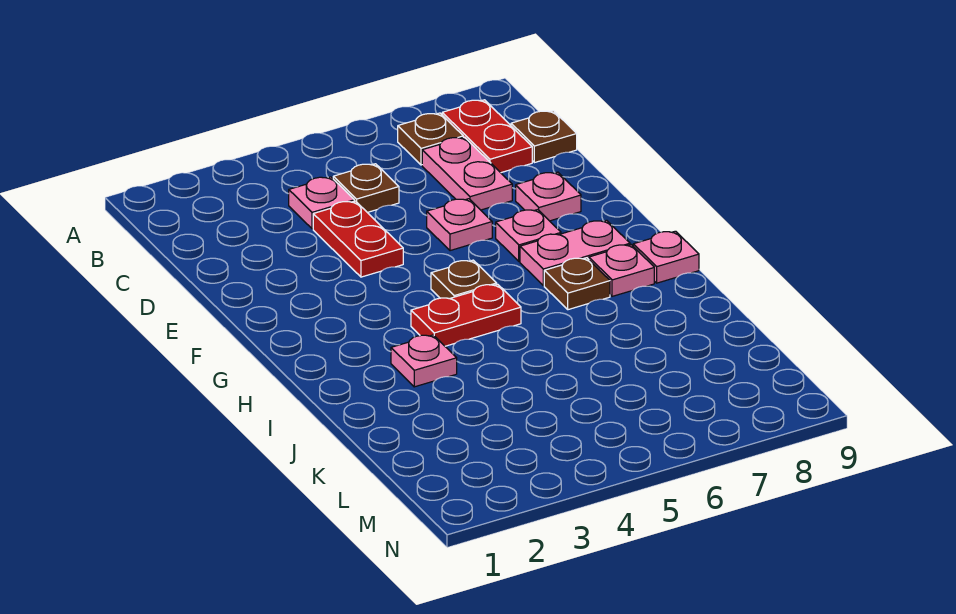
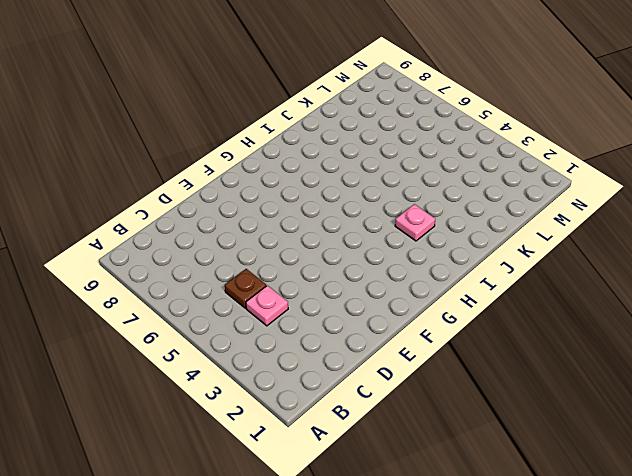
none -> brown plate B7 level 1
none -> red plate B8:C8 level 1
none -> pink plate C7:D7 level 1

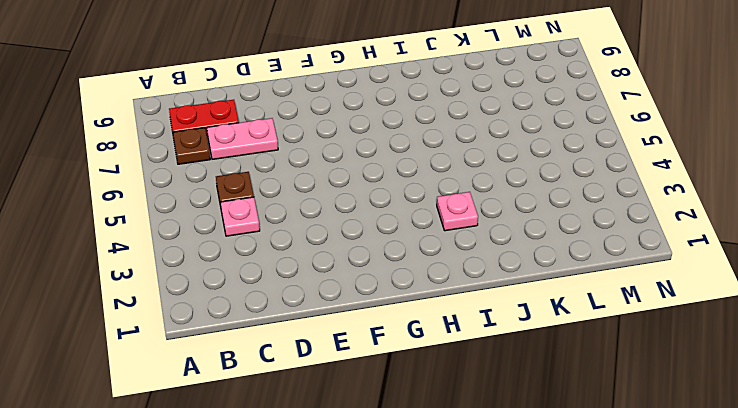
none -> brown plate C9 level 1
none -> red plate D4:E4 level 1
none -> pink plate E6 level 1

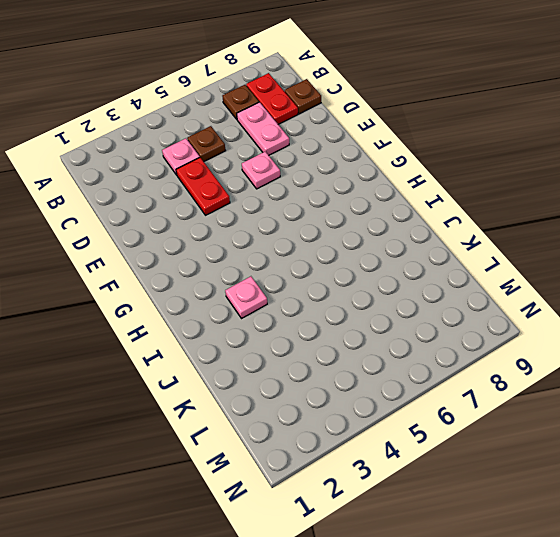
none -> pink plate E8 level 1
none -> pink plate F7 level 1
none -> brown plate G5 level 1

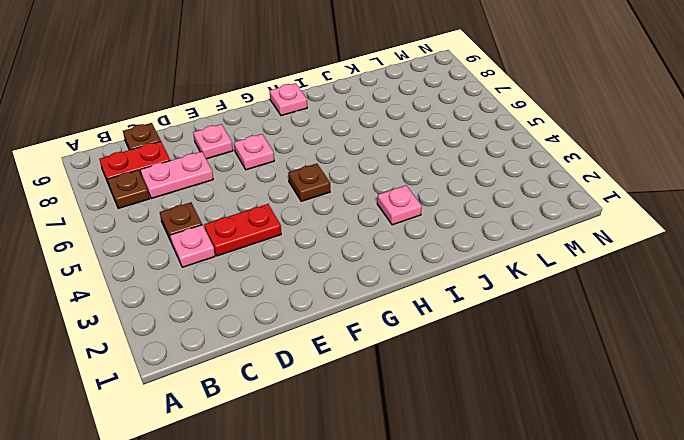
none -> pink plate E6 level 1
none -> pink plate G7:G8 level 1
none -> red plate H4:H5 level 1

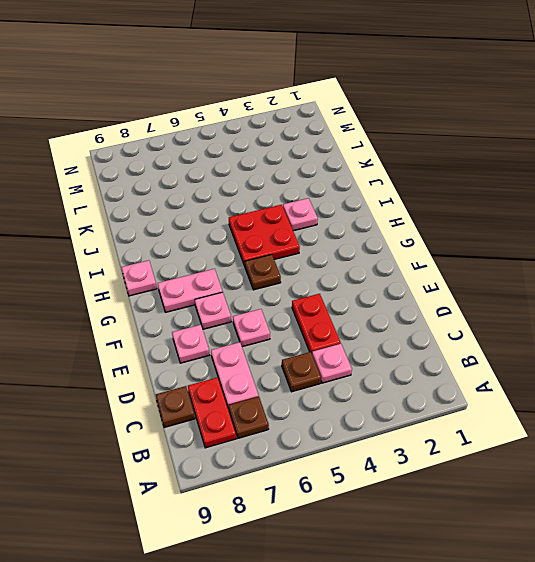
red plate H4:I5 level 1 -> red plate H4:H5 level 1
none -> brown plate H7 level 1
none -> pink plate H8 level 1

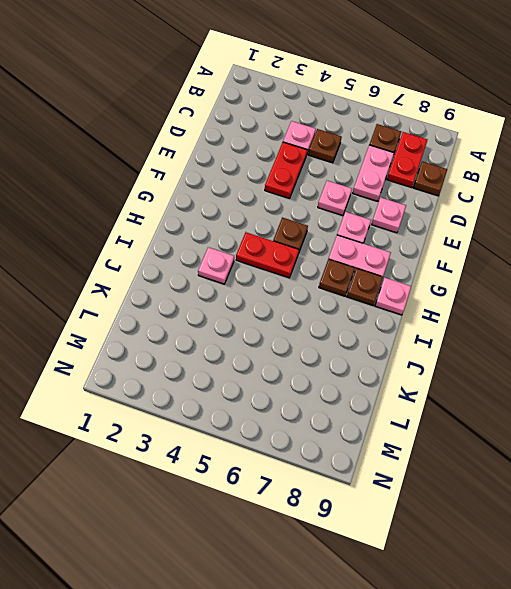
brown plate H8 level 1 -> pink plate H8 level 1

